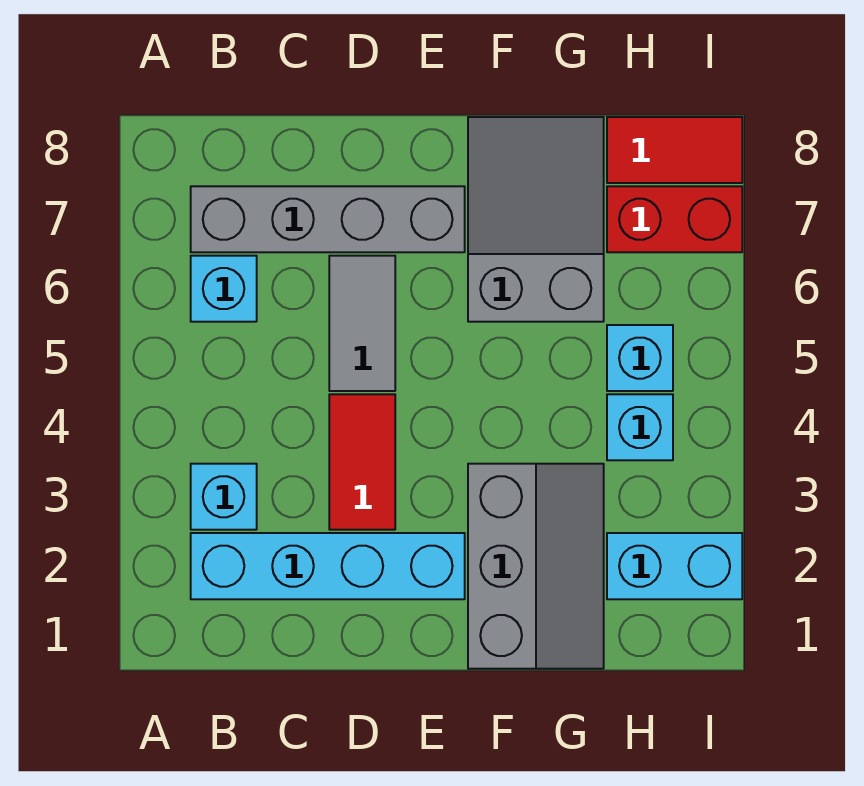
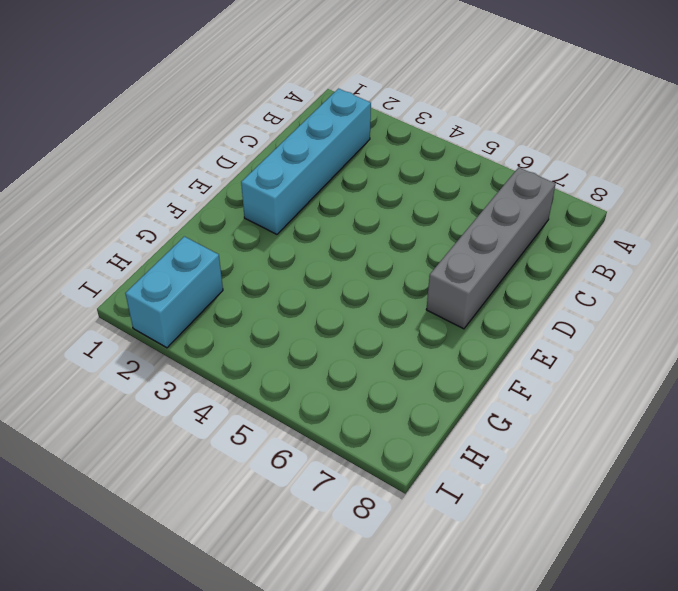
none -> cyan brick B3 level 1
none -> cyan brick B6 level 1
none -> red tile D3:D4 level 1

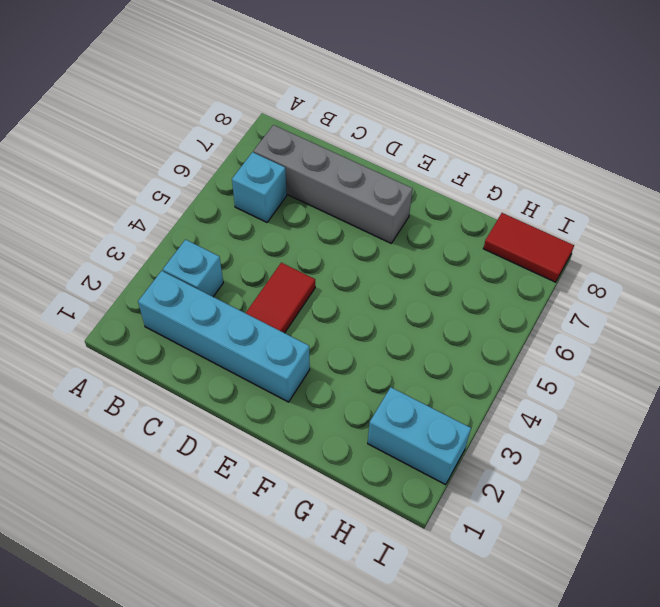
none -> grey tile D5:D6 level 1
none -> grey slope F1:G3 level 1 top F
none -> grey slope F6:G8 level 1 top 6

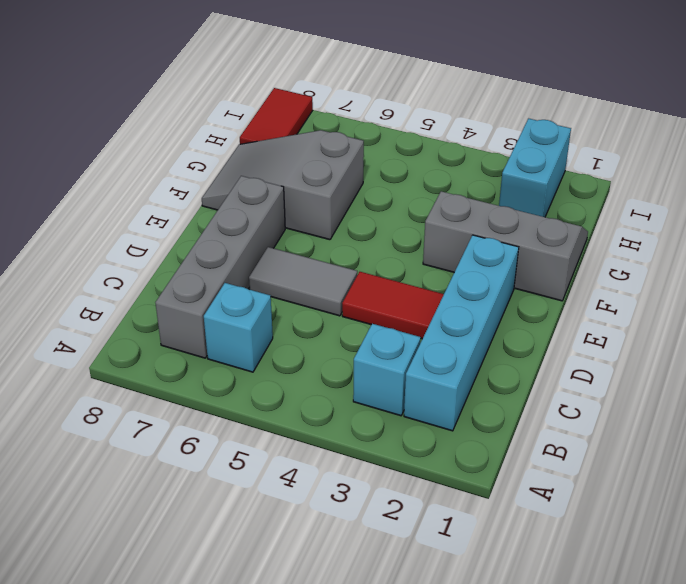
none -> cyan brick H4 level 1
none -> cyan brick H5 level 1
none -> red brick H7:I7 level 1

